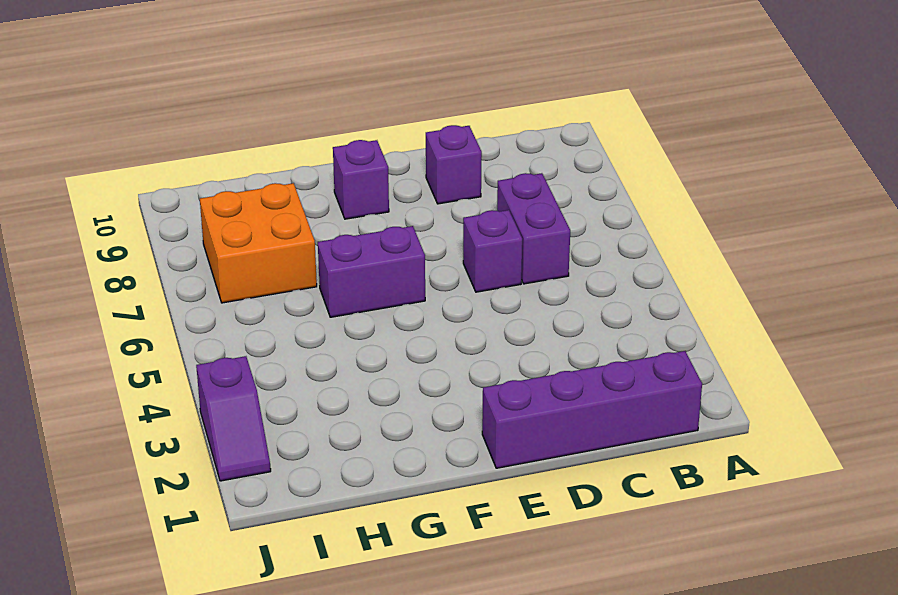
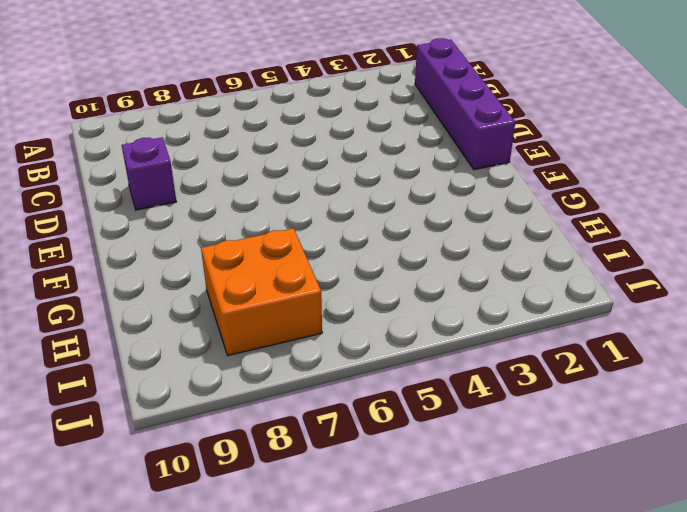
none -> purple brick C6:C7 level 1
none -> purple brick D6 level 1

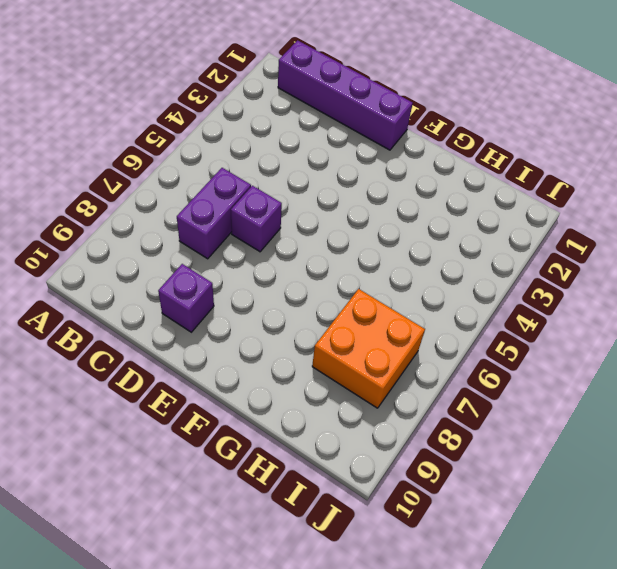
none -> purple brick F6:G6 level 1
none -> purple brick F9 level 1

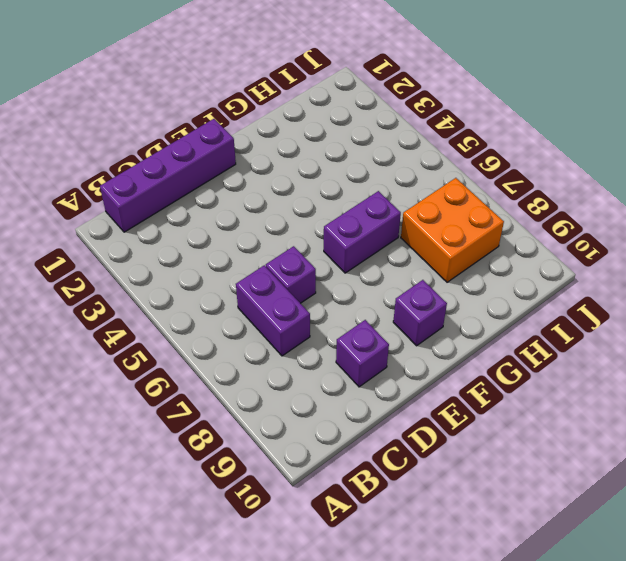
none -> purple slope J2:J3 level 1 top 3

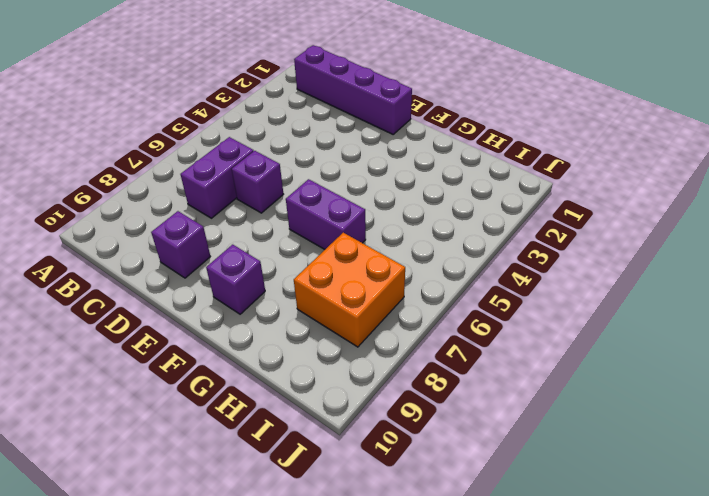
none -> purple slope J2:J3 level 1 top 3

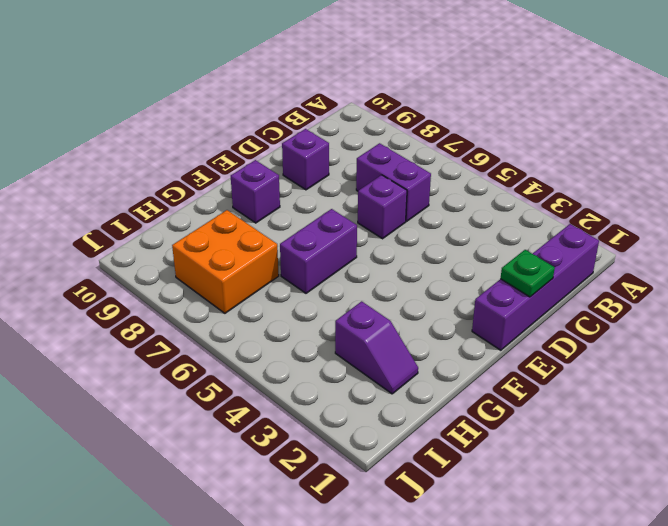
green plate D1 level 2 -> none
purple slope H2:H3 level 1 top 3 -> purple slope J2:J3 level 1 top 3

